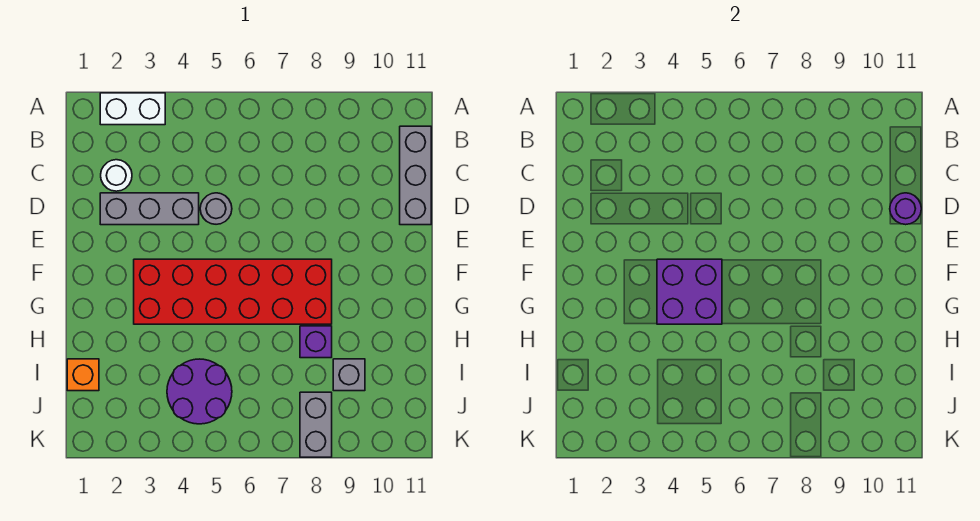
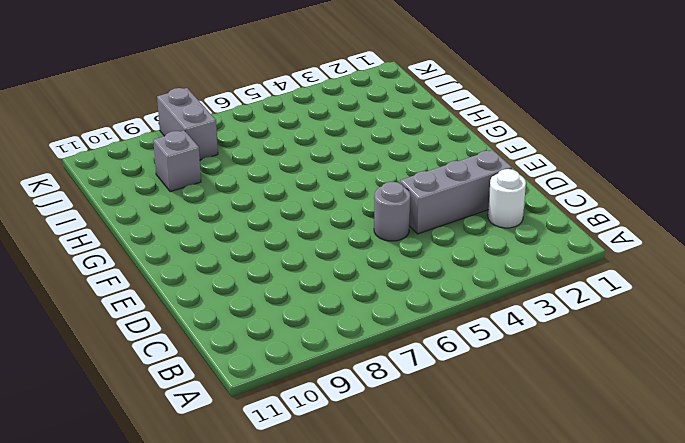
none -> white brick A2:A3 level 1
none -> grey brick B11:D11 level 1
none -> red brick F3:G8 level 1

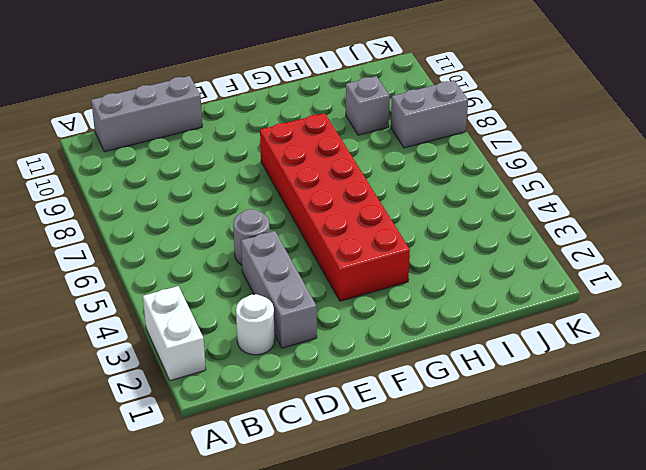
none -> purple brick H8 level 1
none -> orange brick I1 level 1
none -> purple round brick I4:J5 level 1

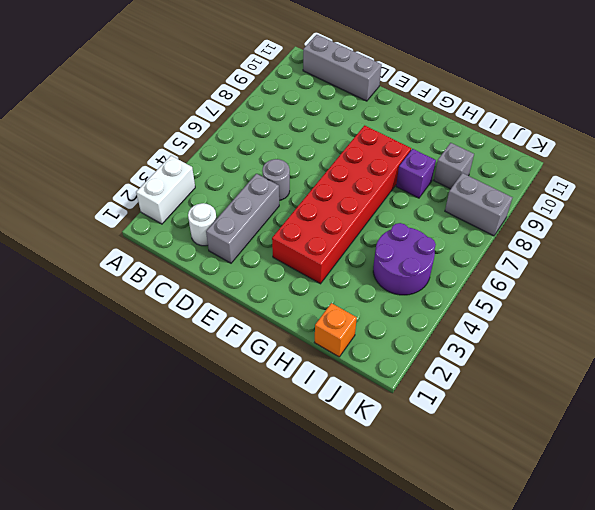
none -> purple round brick D11 level 2
none -> purple brick F4:G5 level 2

